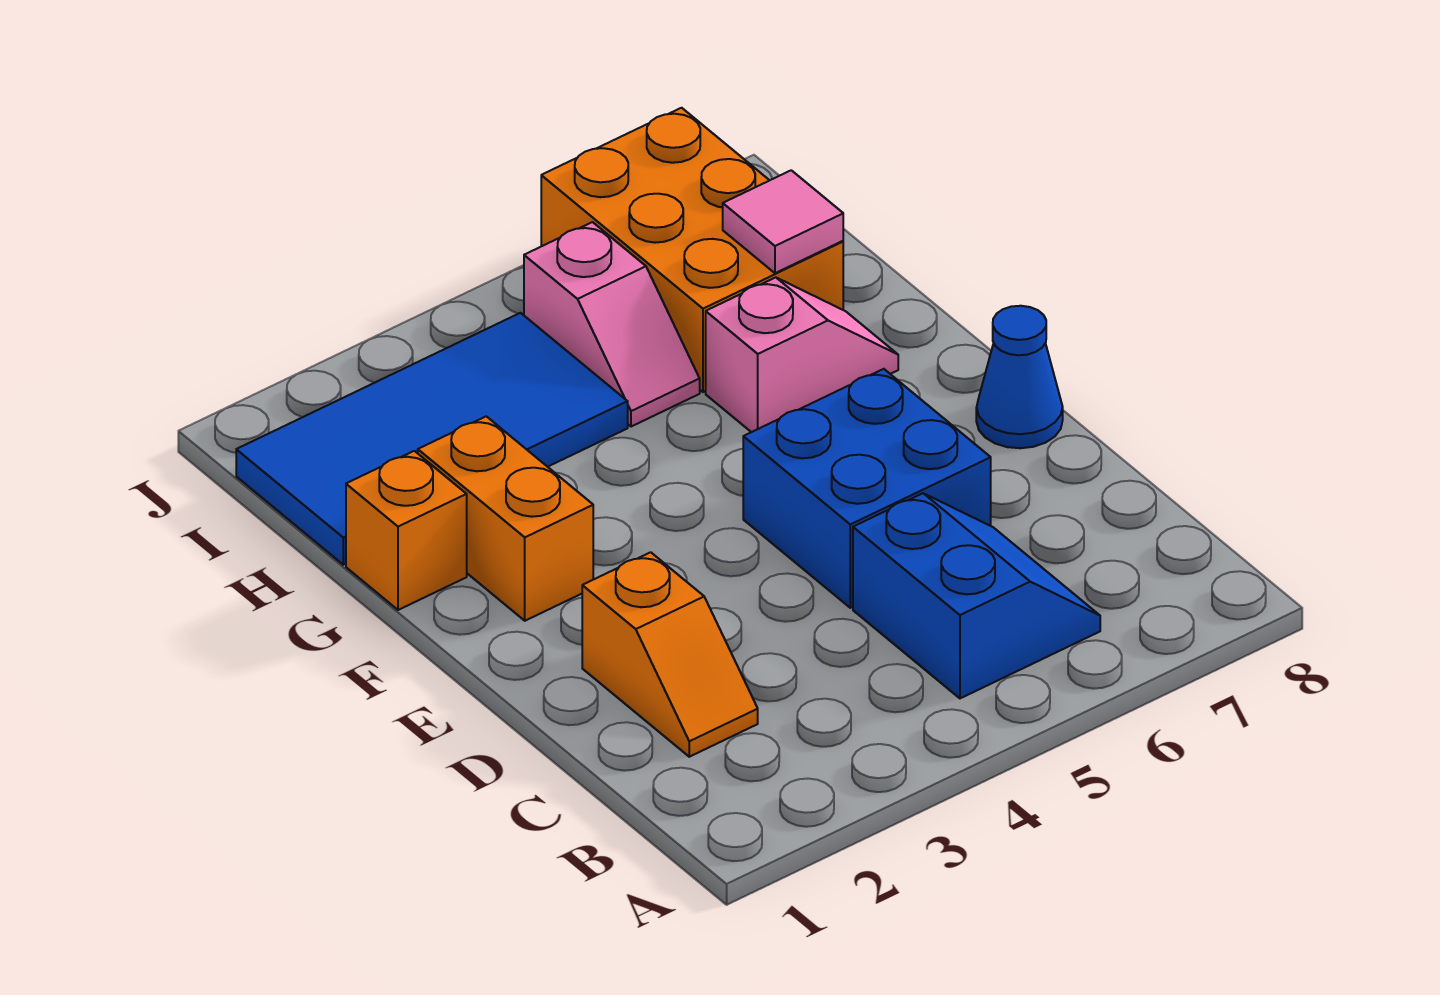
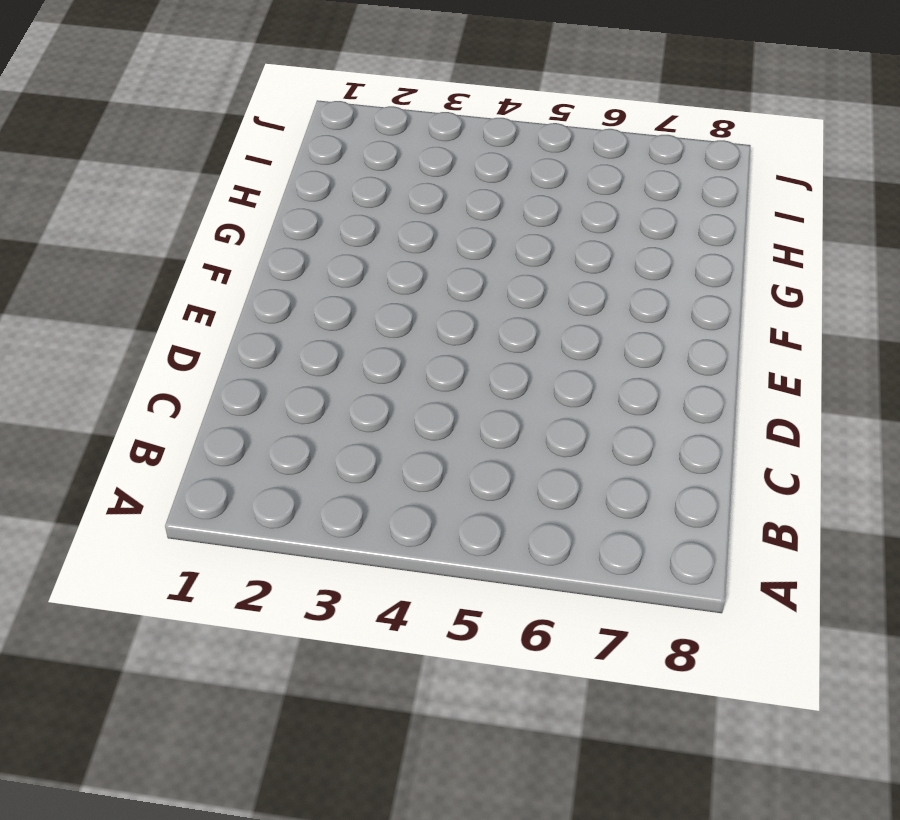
none -> blue slope B5:C6 level 1 top 5
none -> orange slope C2:D2 level 1 top D

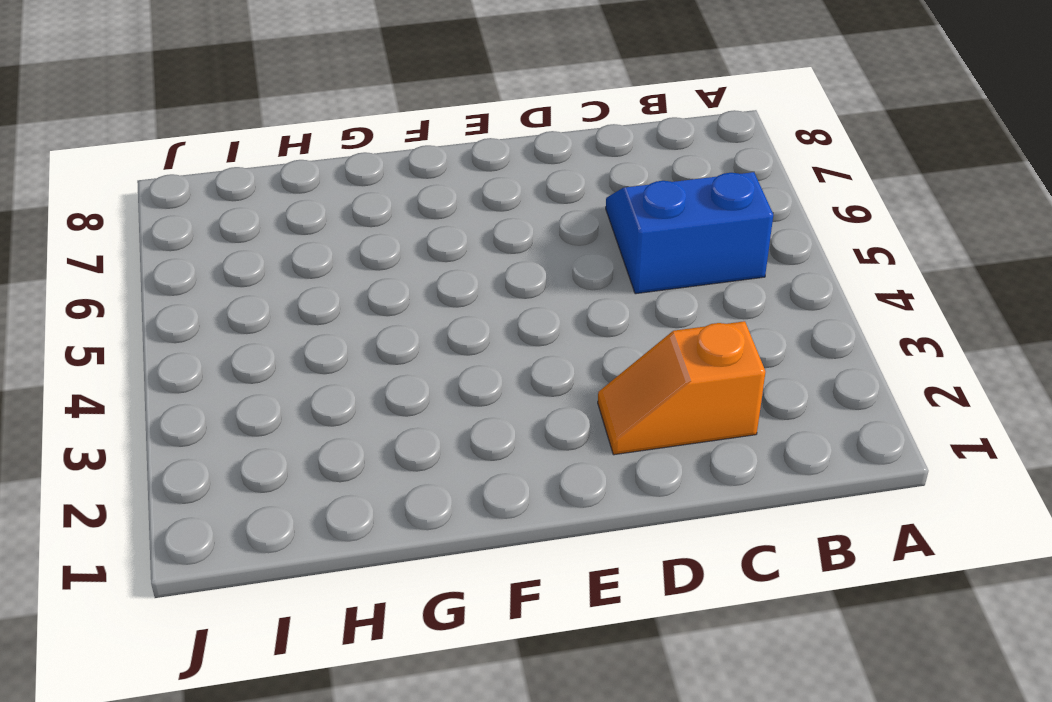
orange slope C2:D2 level 1 top C -> orange slope C2:D2 level 1 top D
none -> blue brick D5:E6 level 1
none -> blue cone E8 level 1

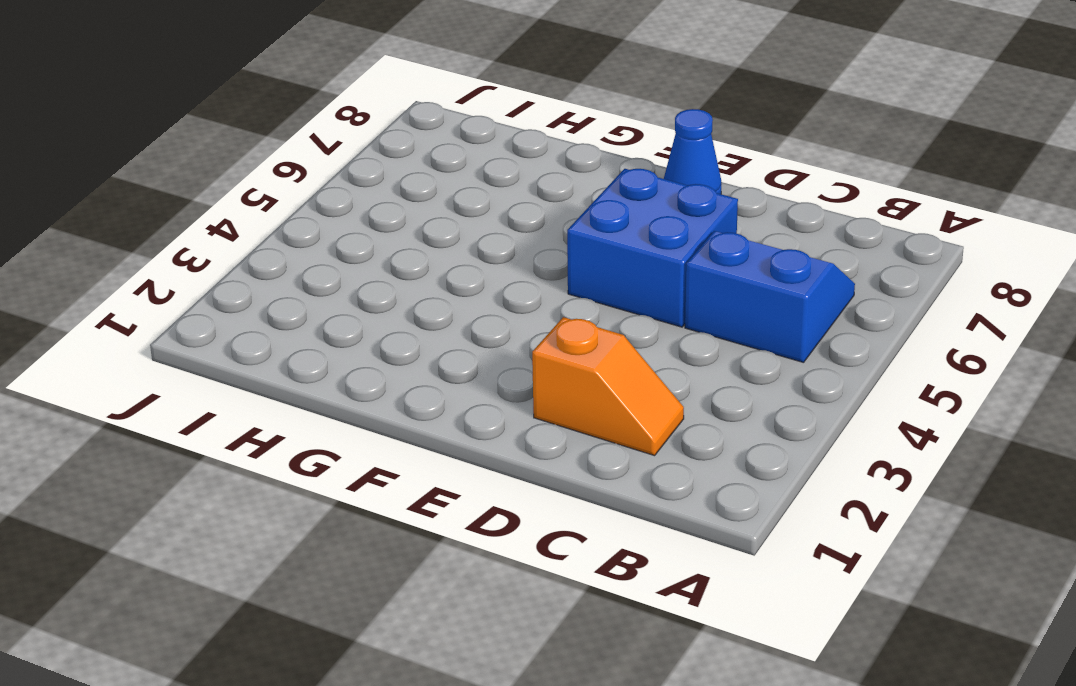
none -> orange brick F2:G2 level 1
none -> orange brick G1 level 1

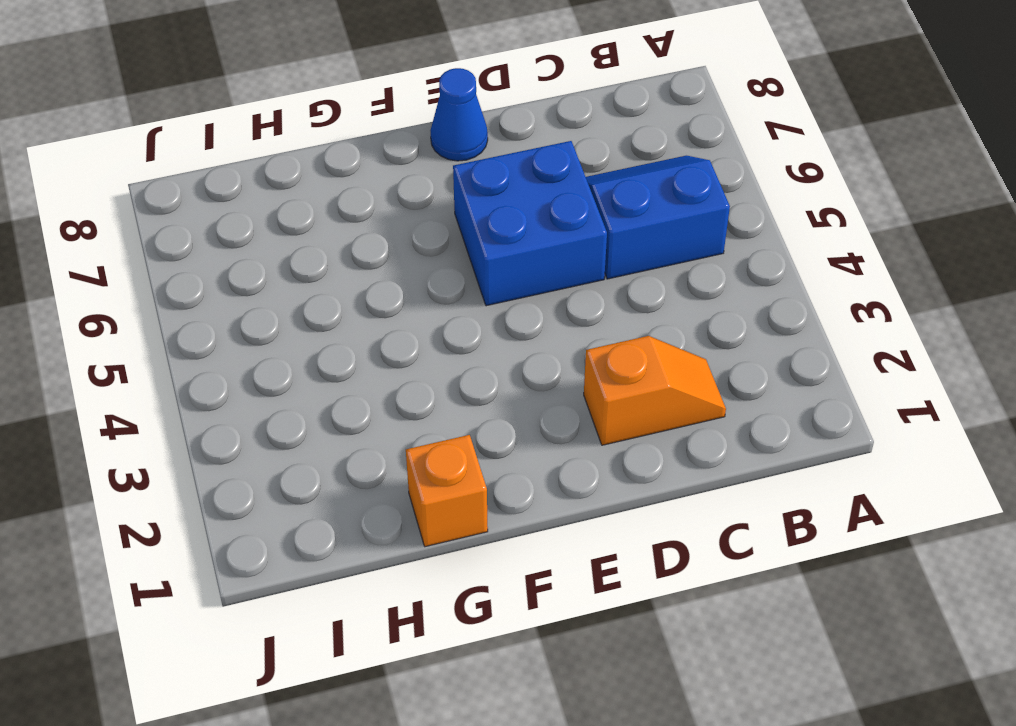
none -> orange brick F2:G2 level 1
none -> pink slope G6:G7 level 1 top 6

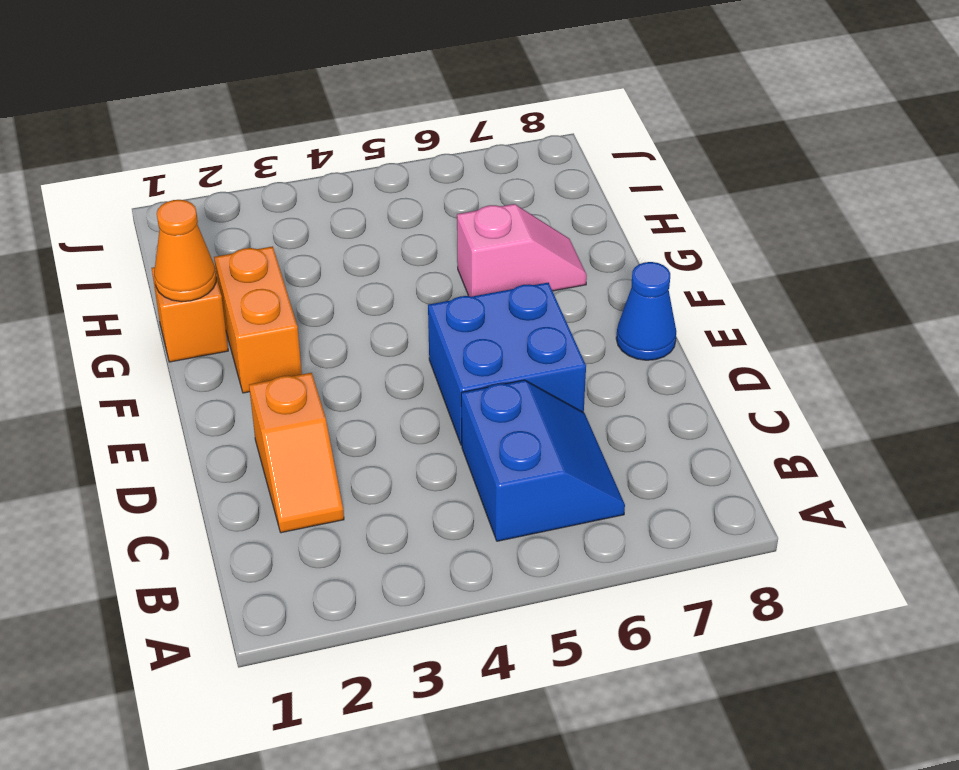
orange cone G1 level 2 -> none
none -> blue tile H1:I4 level 1
none -> pink slope H5:I5 level 1 top I

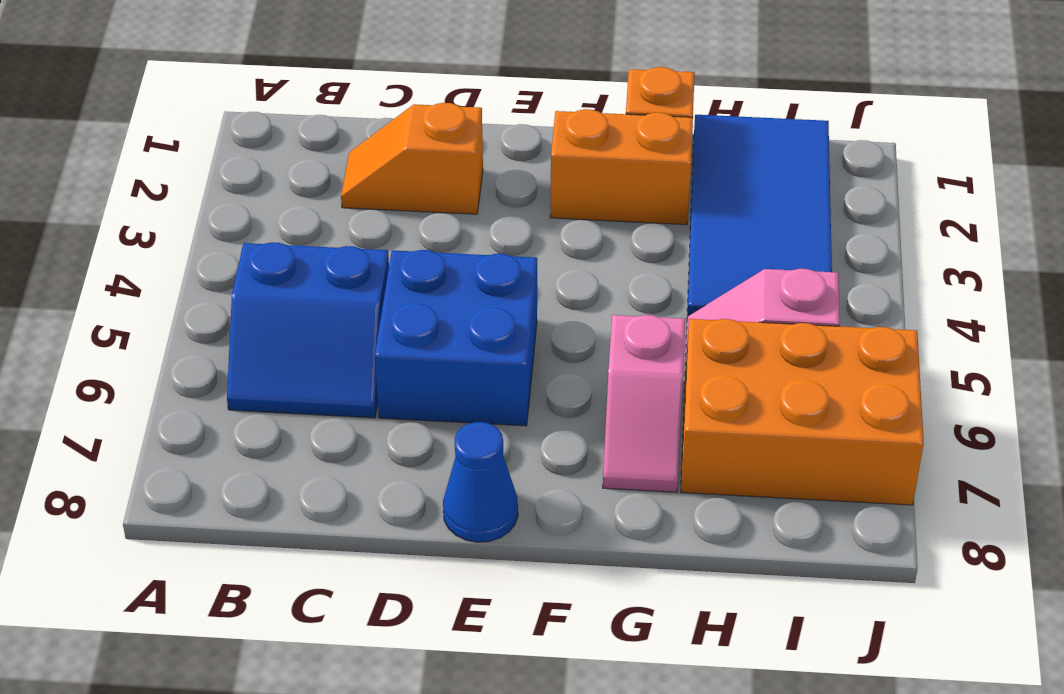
none -> pink tile H7 level 2

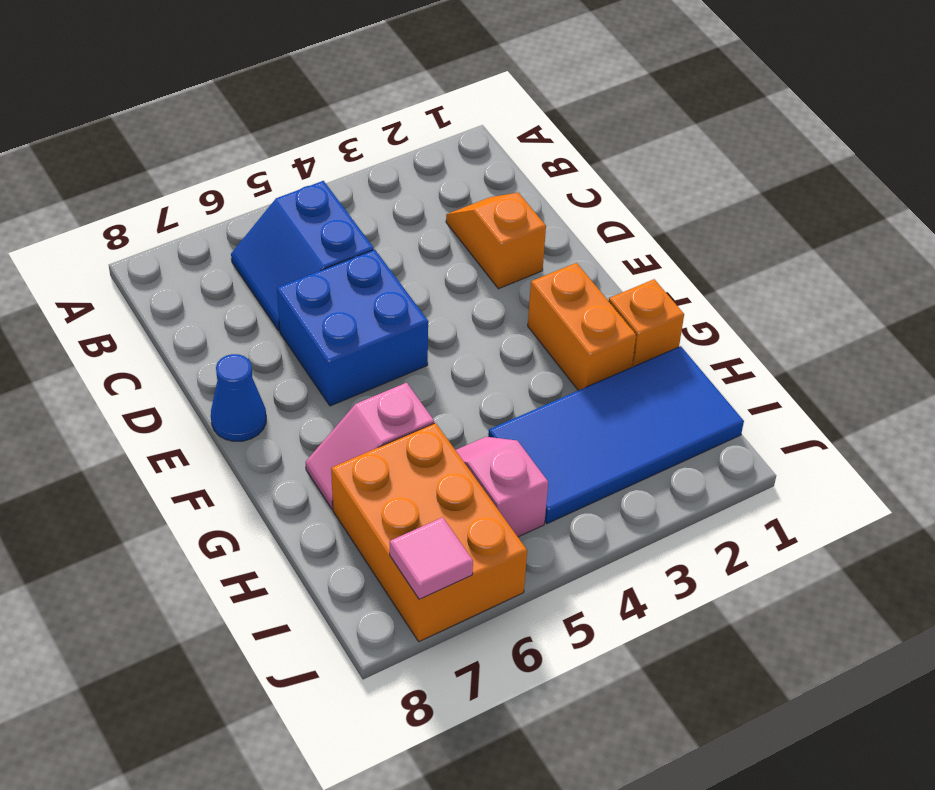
pink tile J7 level 2 -> pink tile H7 level 2

